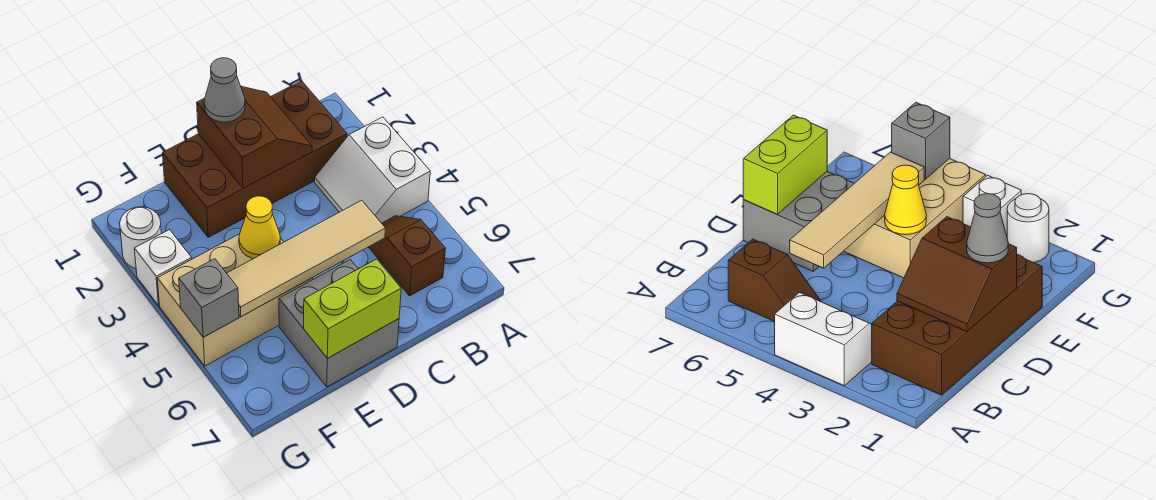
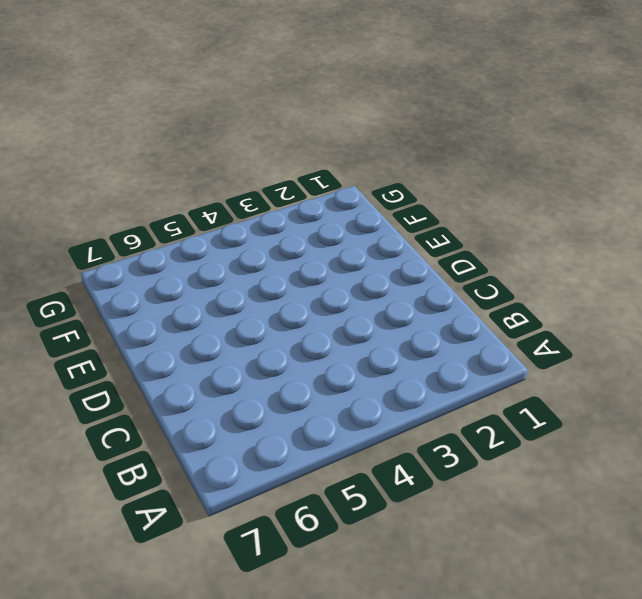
none -> white slope A3:B4 level 1 top A
none -> brown brick B1:E2 level 1
none -> brown slope B5:B6 level 1 top 6

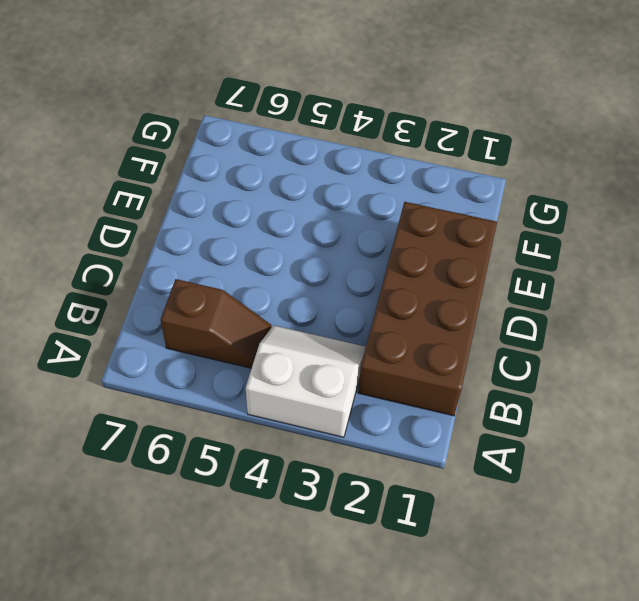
none -> grey brick D6:E7 level 1
none -> tan brick E4:G5 level 1
none -> white round brick G2 level 1

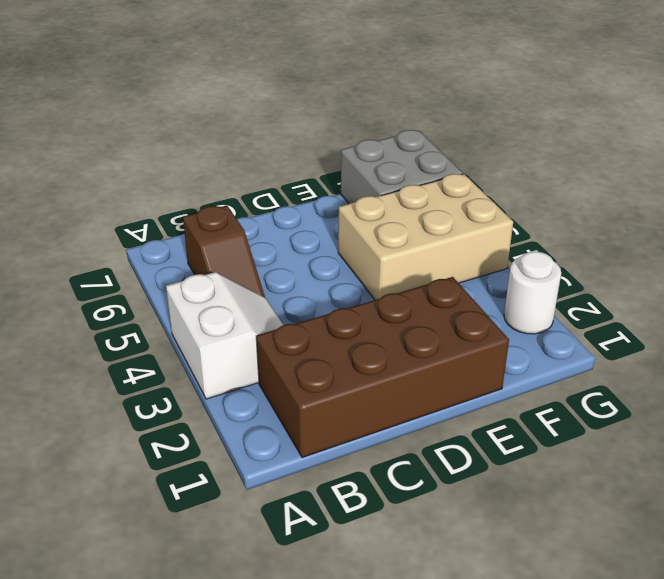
grey brick F6:G7 level 1 -> grey brick D6:E7 level 1
none -> white brick G3 level 1
none -> brown slope C1:D2 level 2 top D
none -> tan tile C5:F5 level 2

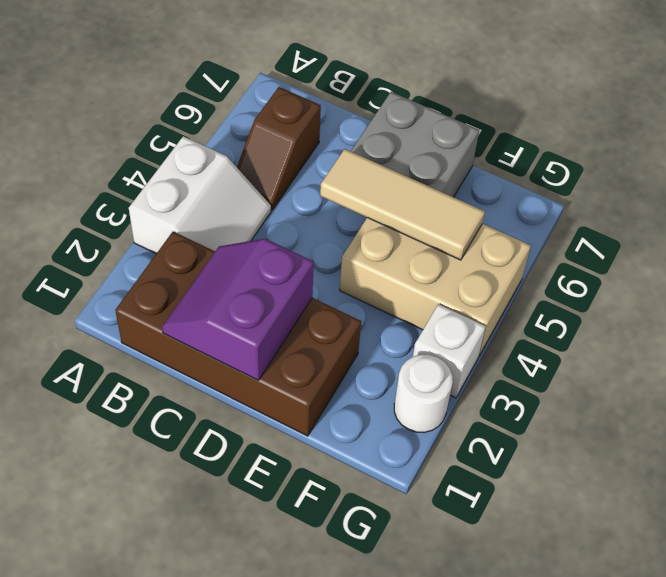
purple slope C1:D2 level 2 top D -> brown slope C1:D2 level 2 top D
tan tile D5:F5 level 2 -> tan tile C5:F5 level 2
none -> lime brick D7:E7 level 2
none -> yellow cone E4 level 2
none -> grey brick G5 level 2

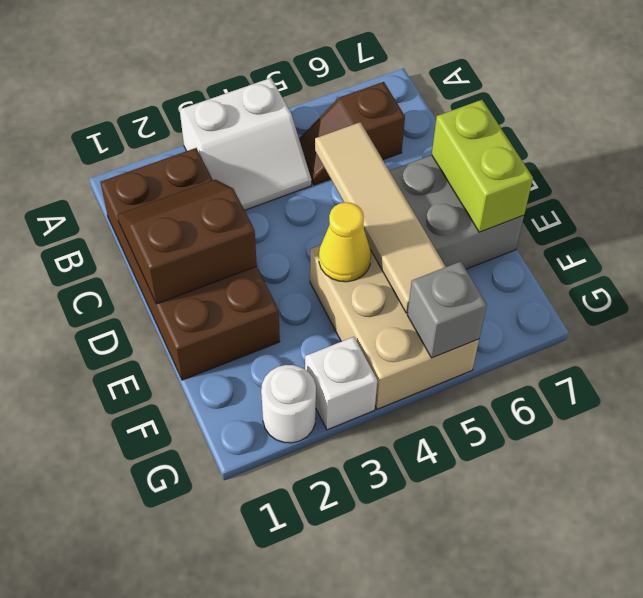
none -> grey cone D1 level 3

